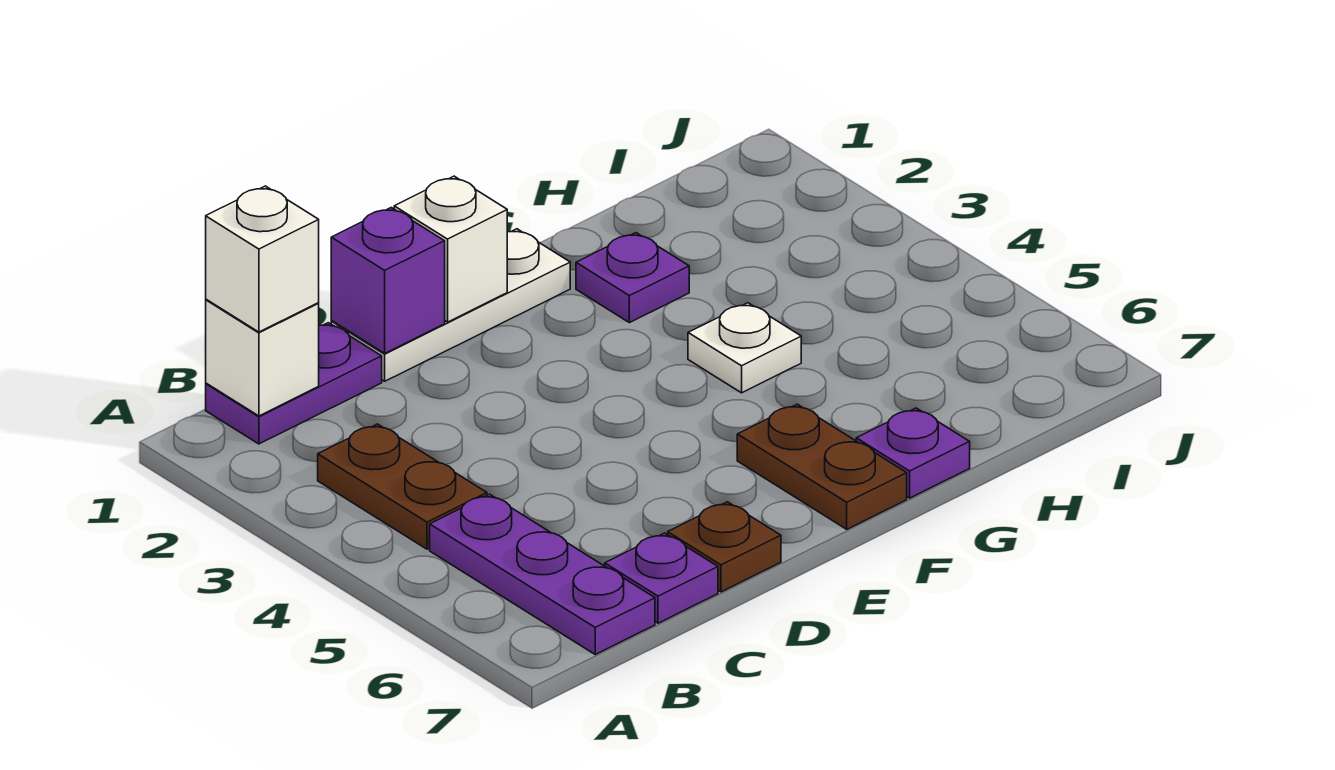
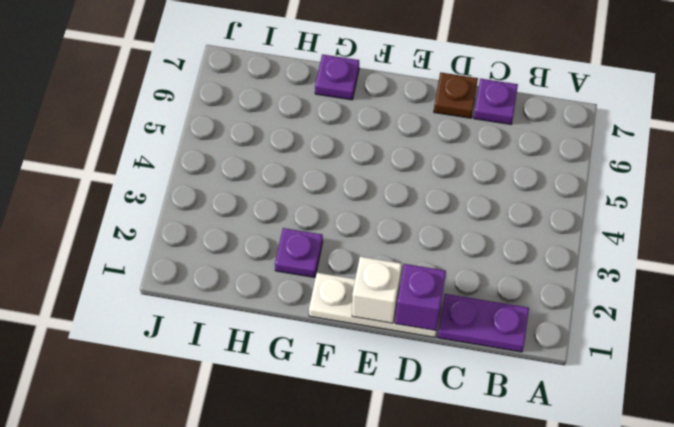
none -> brown plate B3:B4 level 1
none -> purple plate B5:B7 level 1
none -> brown plate F6:F7 level 1

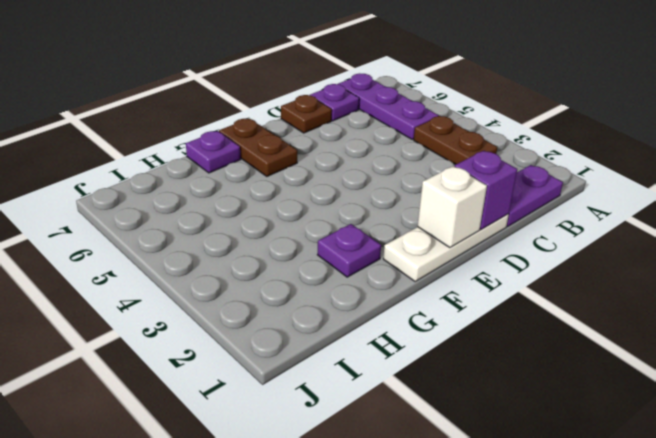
none -> white plate G4 level 1
none -> white brick B1 level 2
none -> white brick B1 level 3

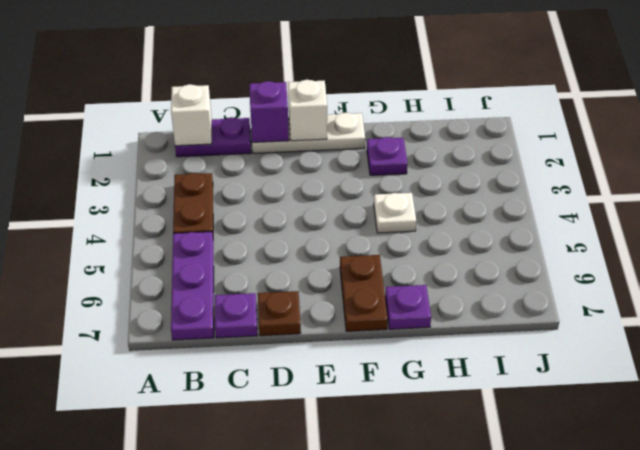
none -> white brick B1 level 3

